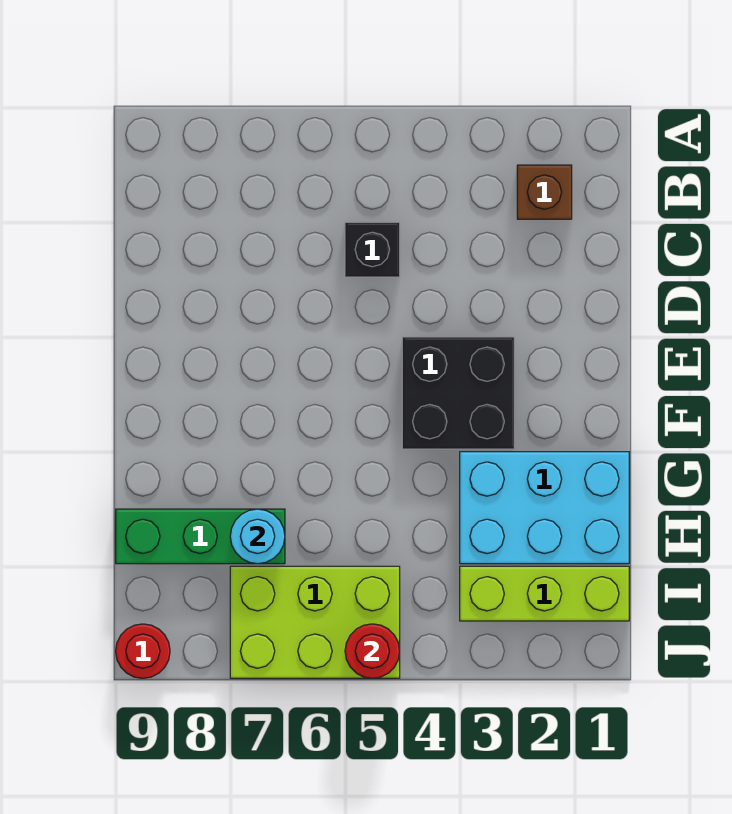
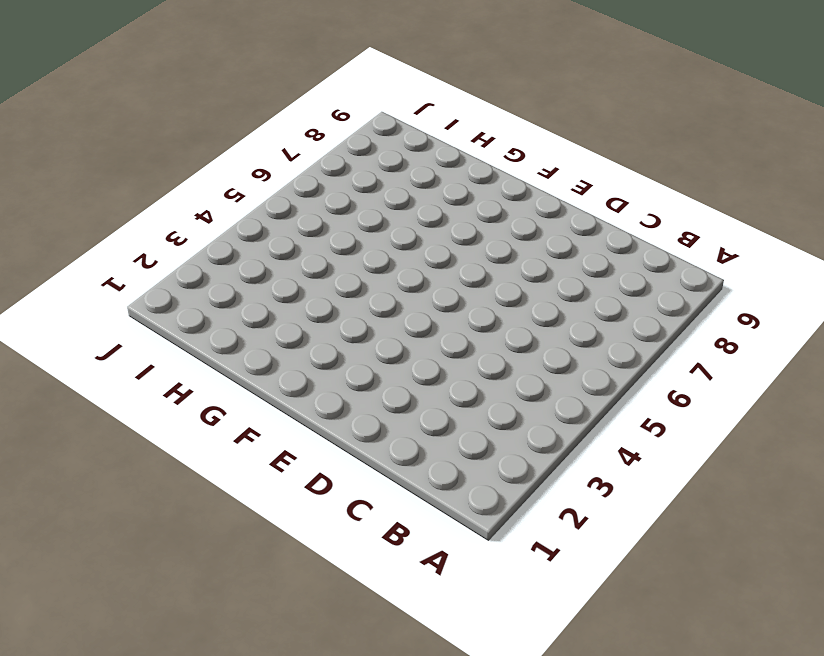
none -> brown brick B2 level 1
none -> black brick C5 level 1

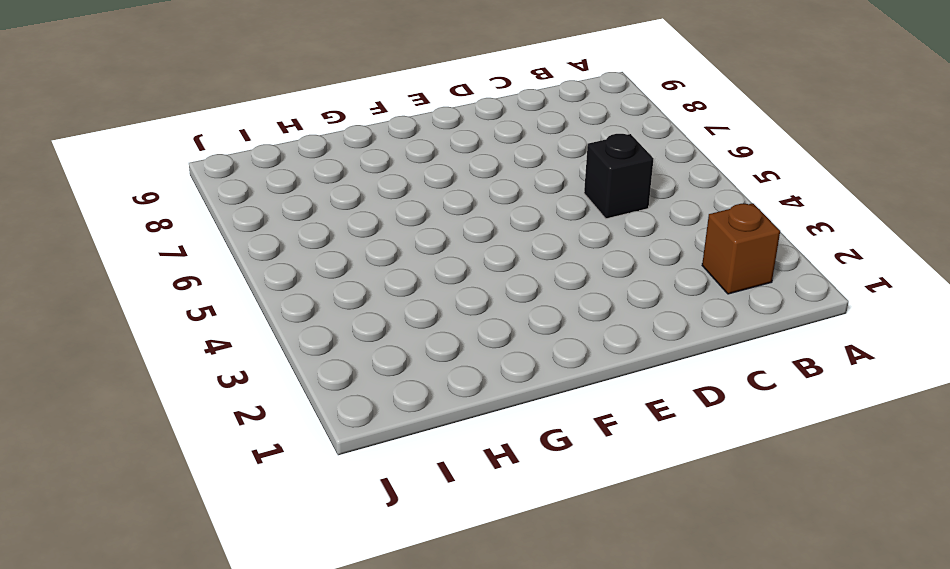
none -> black brick E3:F4 level 1
none -> cyan brick G1:H3 level 1

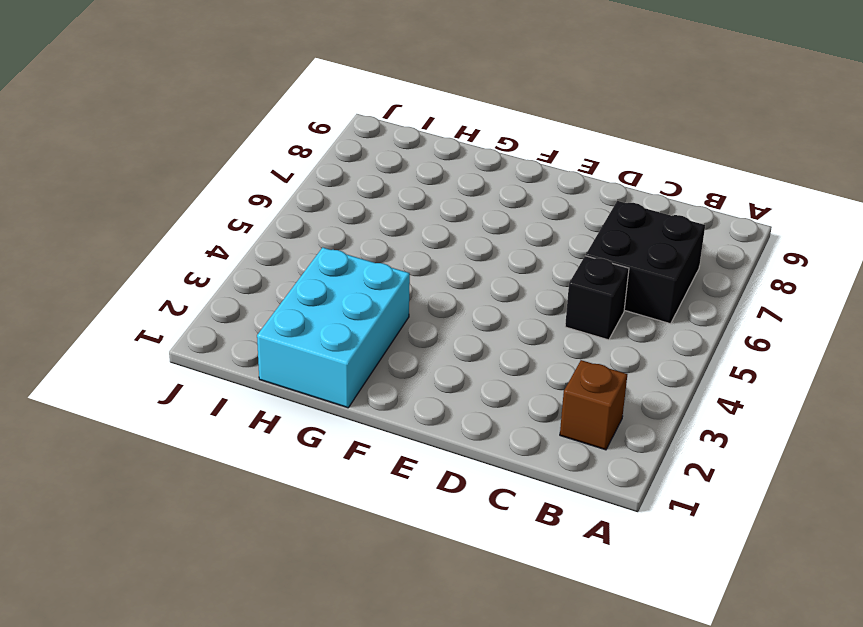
black brick B6:C7 level 1 -> black brick E3:F4 level 1
none -> green brick H7:H9 level 1
none -> lime brick I1:I3 level 1

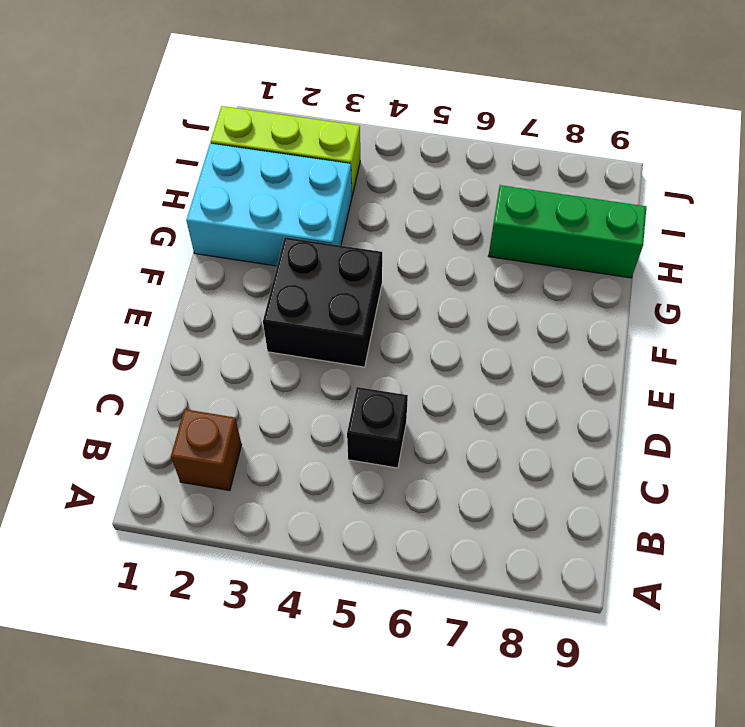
none -> lime brick I5:J7 level 1
none -> red round brick J9 level 1

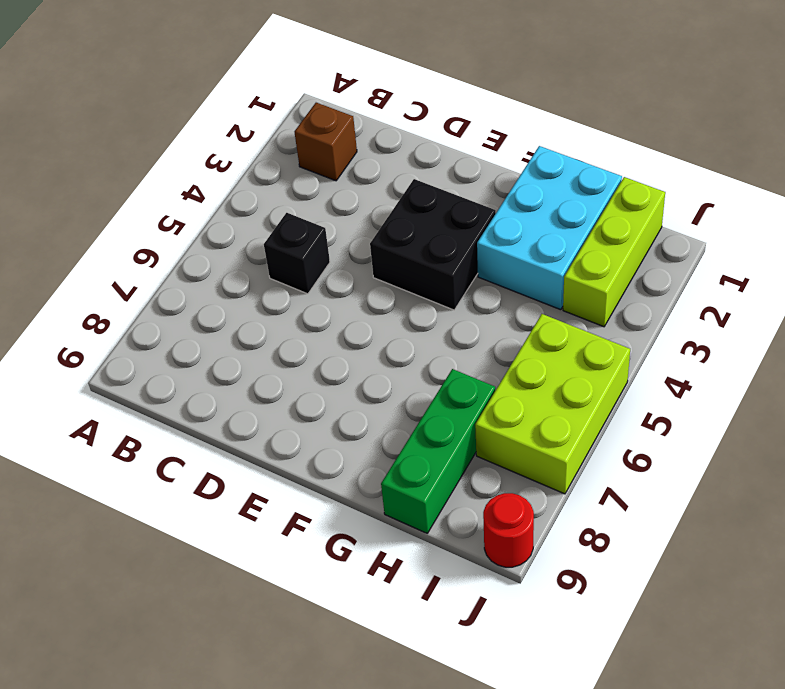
none -> cyan round brick H7 level 2
none -> red round brick J5 level 2

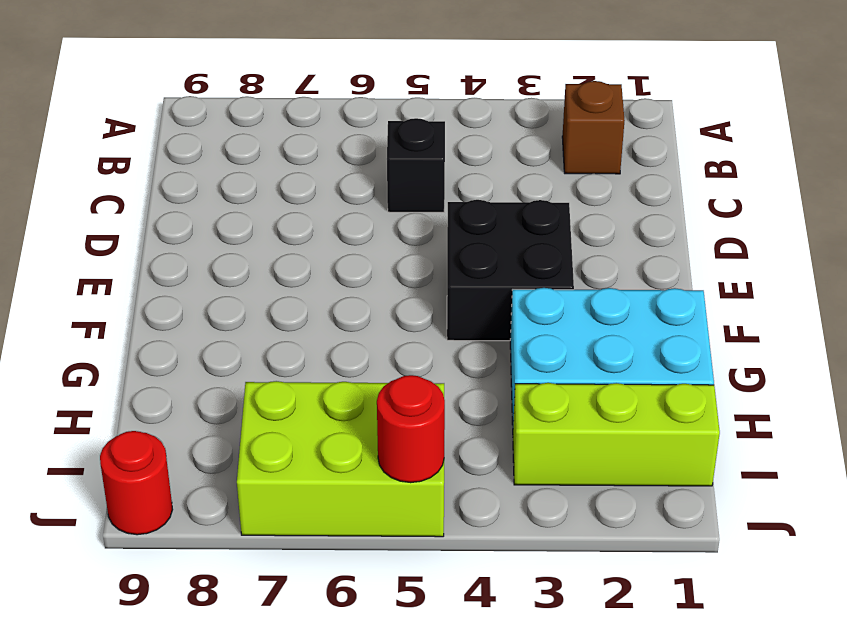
none -> green brick H7:H9 level 1
none -> cyan round brick H7 level 2

